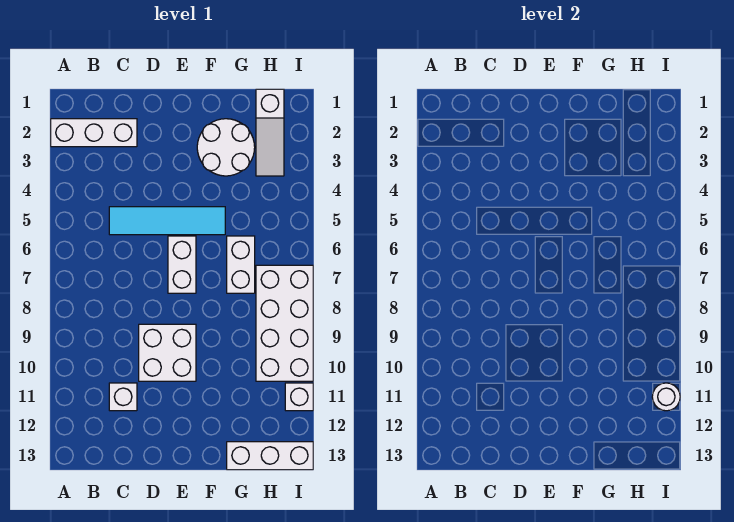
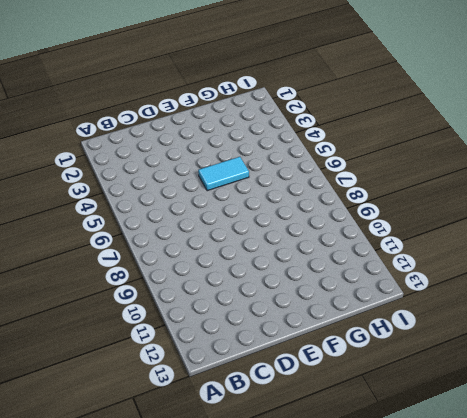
cyan tile E5:F5 level 1 -> cyan tile C5:F5 level 1
none -> white brick A2:C2 level 1
none -> white brick C11 level 1
none -> white brick D9:E10 level 1

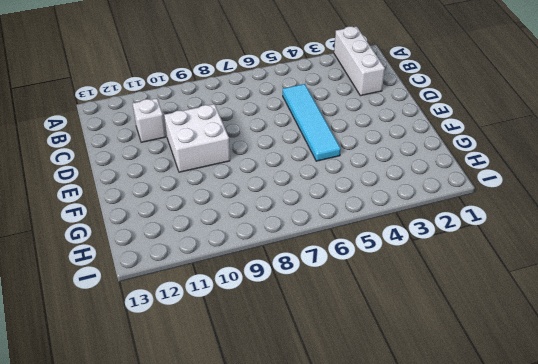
none -> white brick E6:E7 level 1
none -> white round brick F2:G3 level 1
none -> white brick G6:G7 level 1

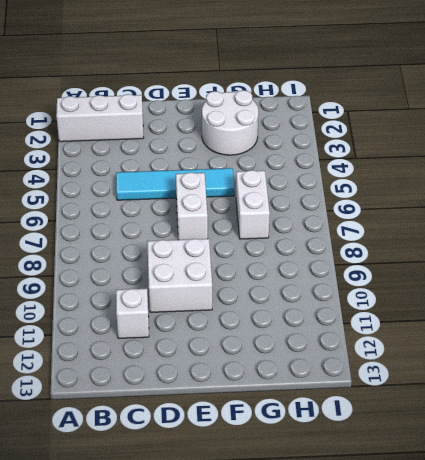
none -> white brick G13:I13 level 1
none -> white slope H1:H3 level 1 top 1
none -> white brick H7:I10 level 1

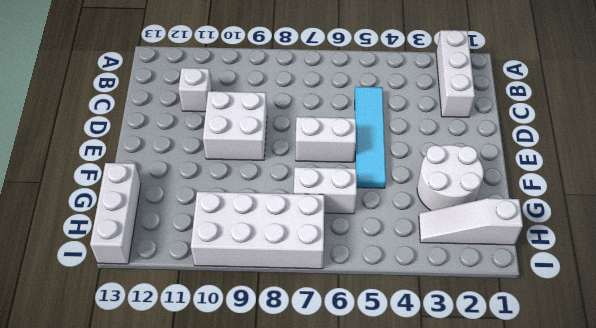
none -> white brick I11 level 1
none -> white round brick I11 level 2

